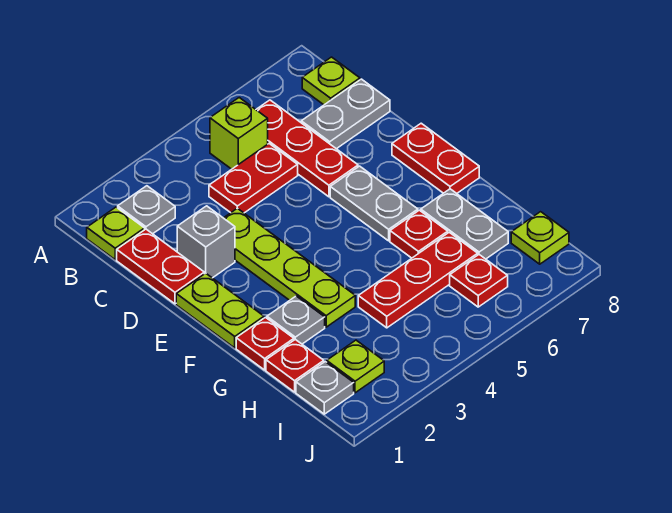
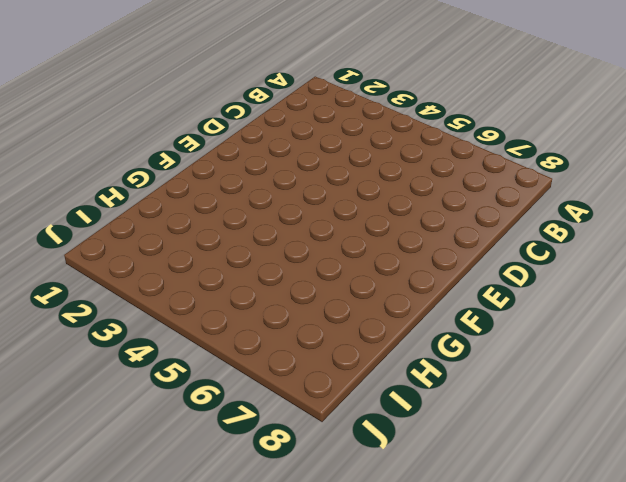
none -> lime plate B1 level 1
none -> grey plate B2 level 1
none -> lime brick B5 level 1

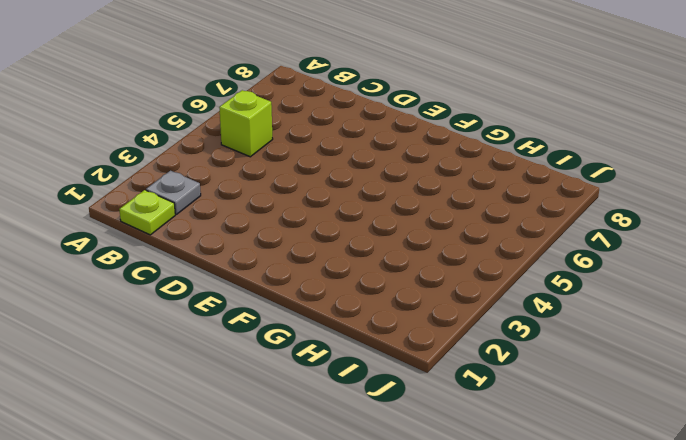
none -> red plate B6:D6 level 1
none -> lime plate B8 level 1
none -> red plate C1:D1 level 1

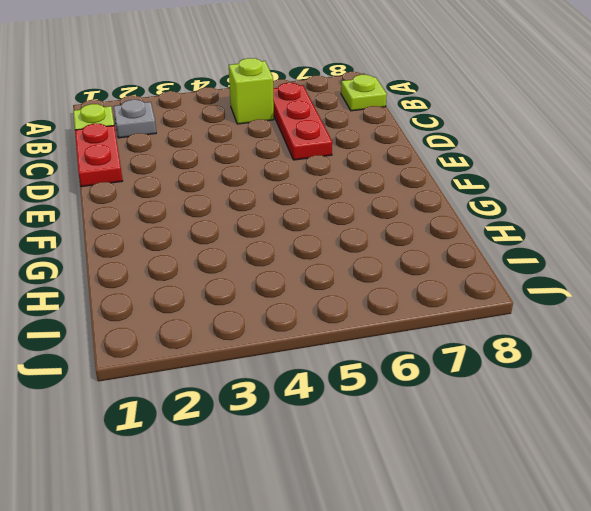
none -> red plate C4:C5 level 1
none -> grey plate C7:C8 level 1
none -> grey brick D2 level 1

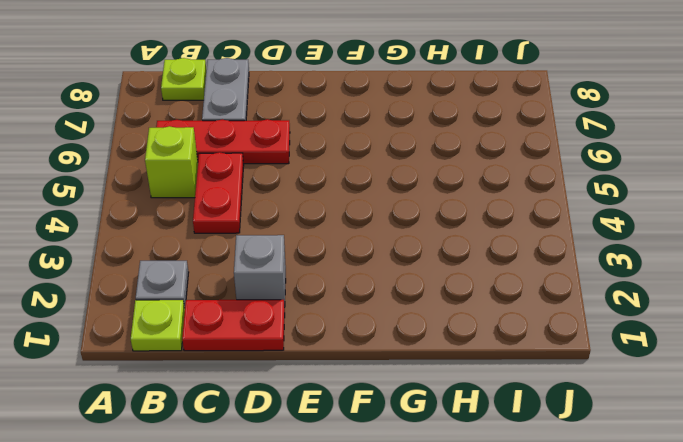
none -> lime plate D3:G3 level 1
none -> lime plate E1:F1 level 1
none -> grey plate E6:F6 level 1

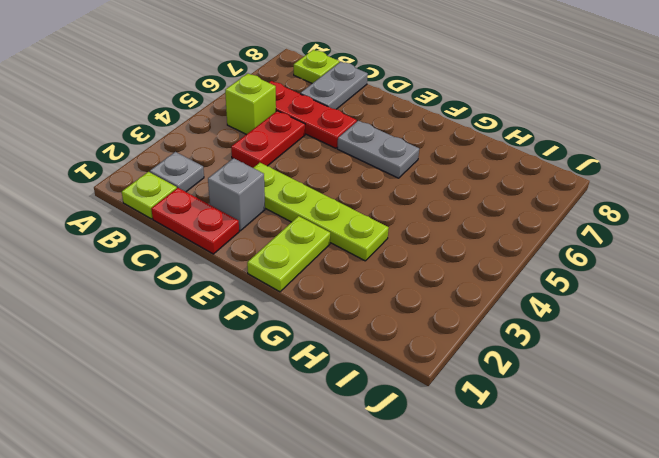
lime plate F1:F2 level 1 -> lime plate E1:F1 level 1
none -> red plate E8:F8 level 1
none -> red plate G1 level 1
none -> grey plate G2 level 1

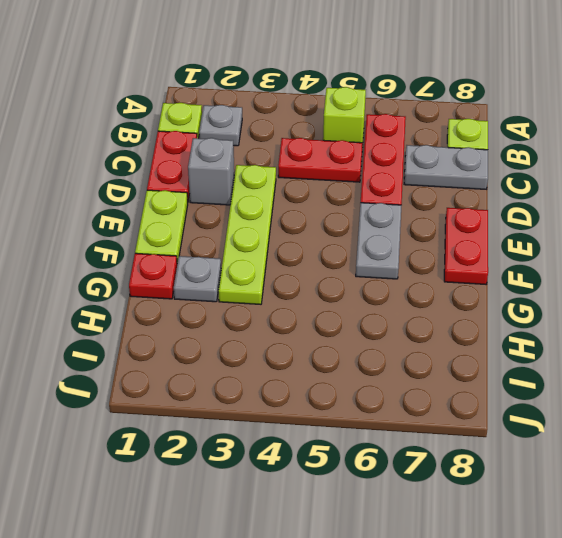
none -> red plate G6 level 1
none -> grey plate G7:H7 level 1
none -> red plate H1 level 1

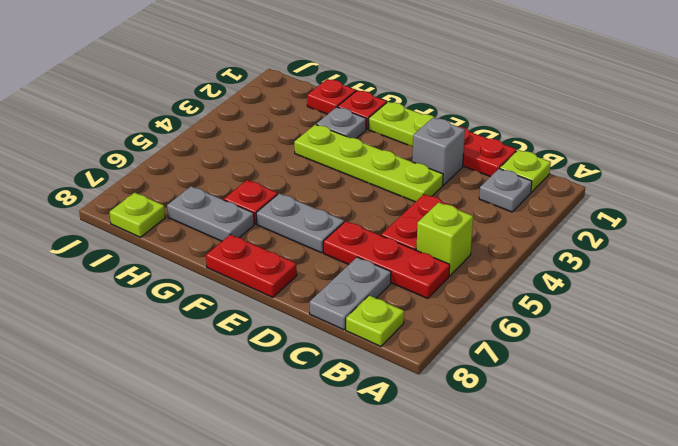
none -> red plate H4:H6 level 1
none -> grey plate I1 level 1
none -> lime plate I2 level 1

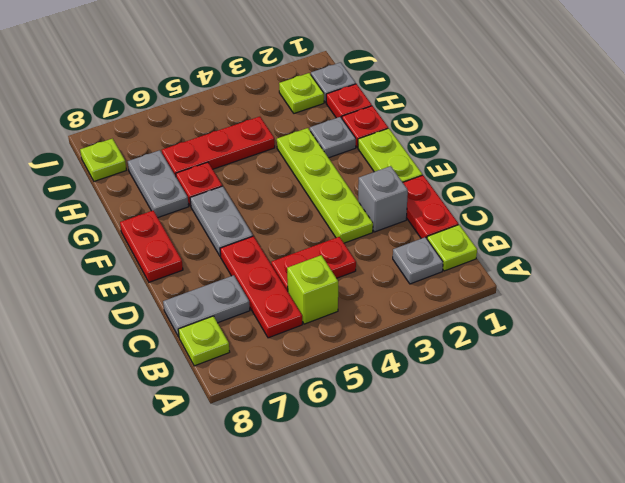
none -> red plate I6 level 1

